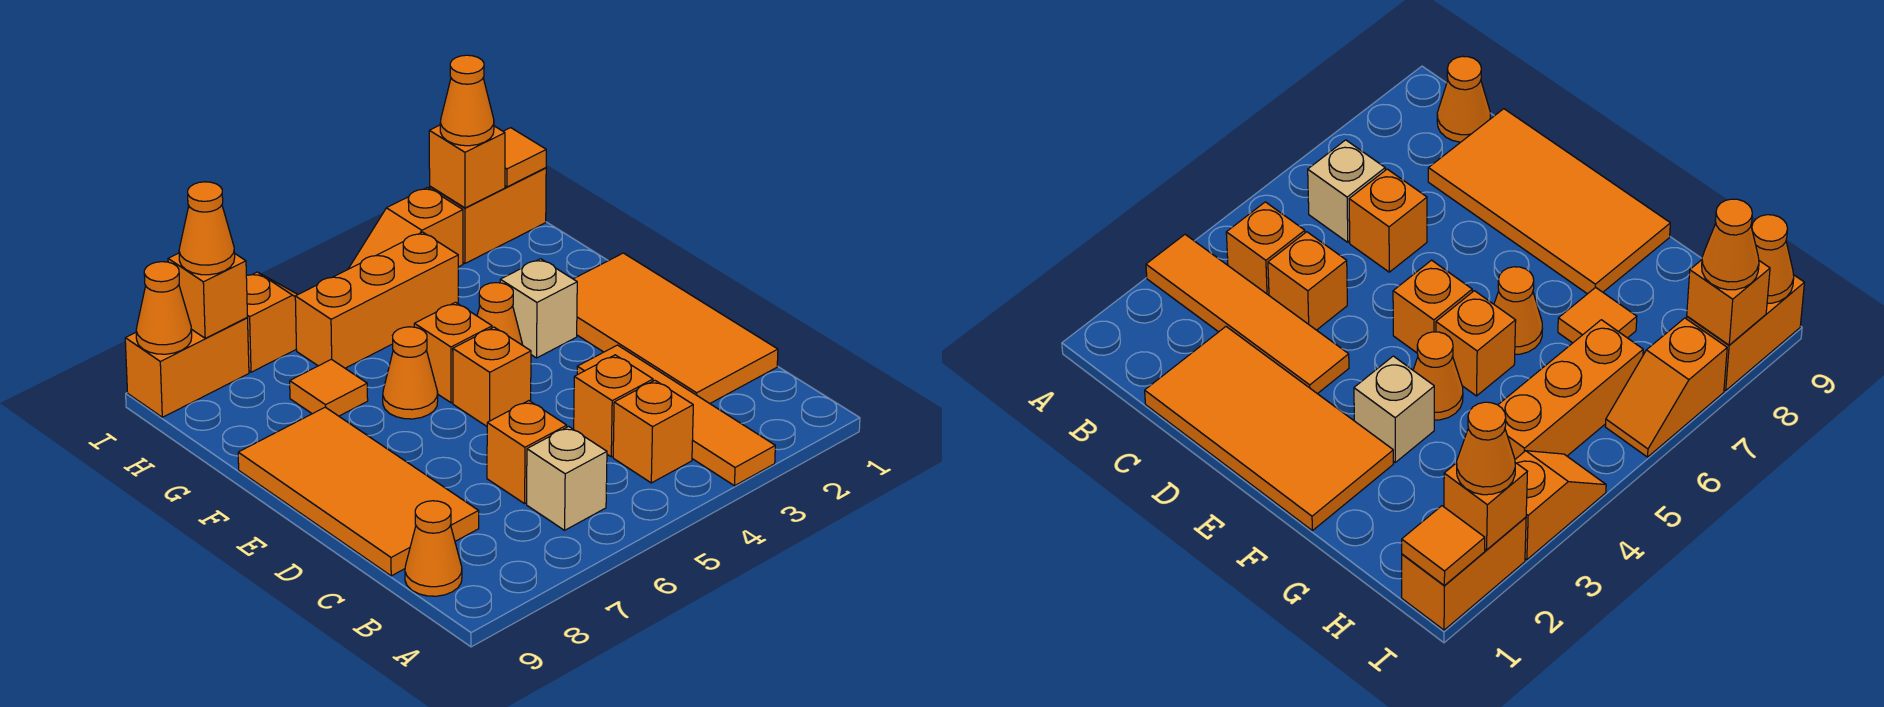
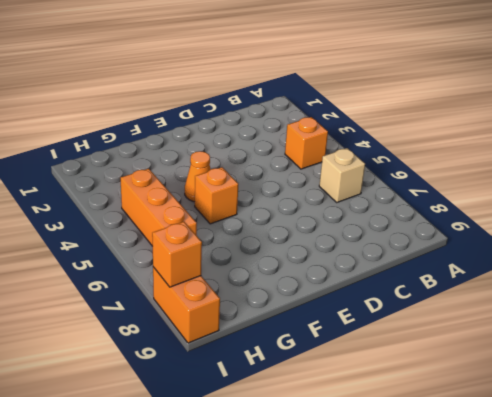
none -> orange tile A3:D3 level 1
none -> orange cone B9 level 1
none -> orange tile C1:F2 level 1

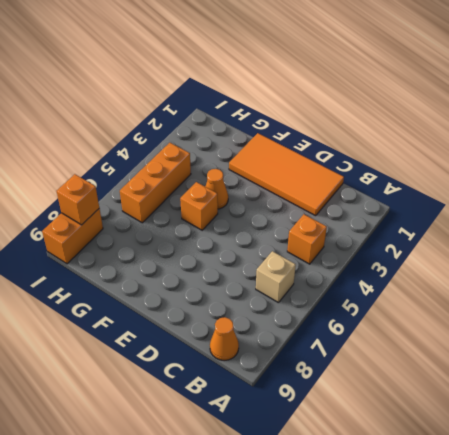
none -> orange tile A3:D3 level 1
none -> orange brick C4 level 1
none -> orange brick C6 level 1

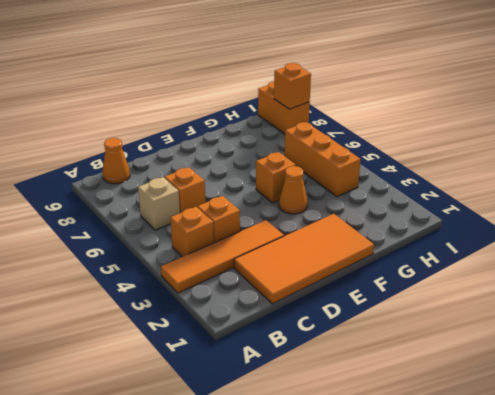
none -> orange tile C8:F9 level 1
none -> orange brick E5 level 1
none -> tan brick F3 level 1

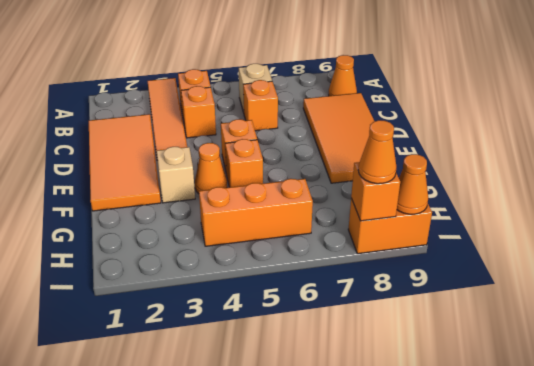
none -> orange cone F6 level 1
none -> orange tile G7 level 1
none -> orange brick I1:I2 level 1

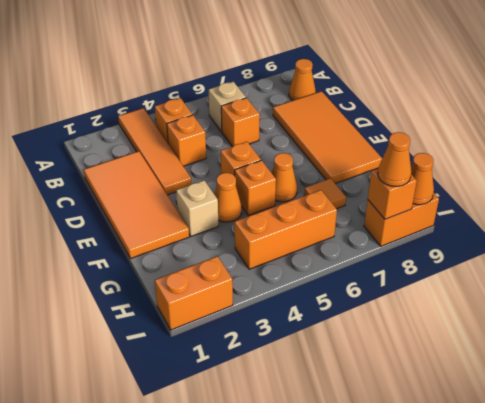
none -> orange slope I3:I4 level 1 top 3
none -> orange slope I6:I7 level 1 top 7
none -> orange tile I1 level 2

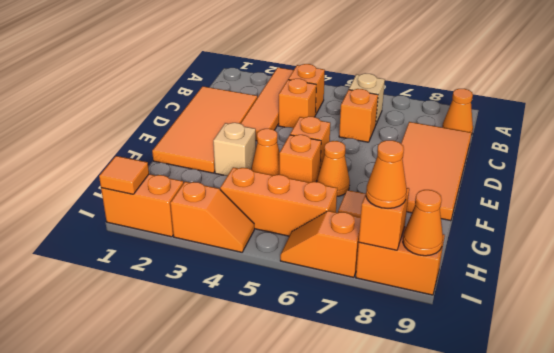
none -> orange brick I2 level 2
none -> orange cone I2 level 3

